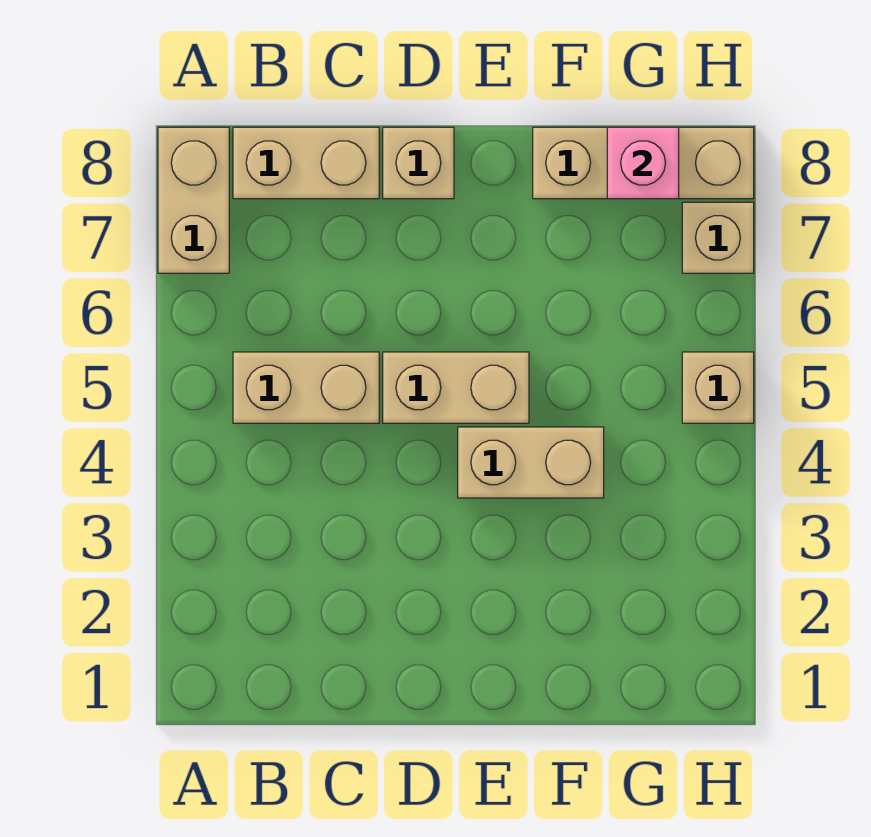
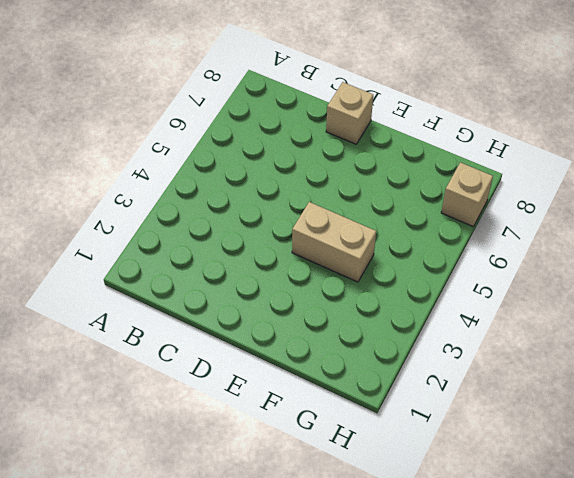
none -> tan brick A7:A8 level 1
none -> tan brick B5:C5 level 1

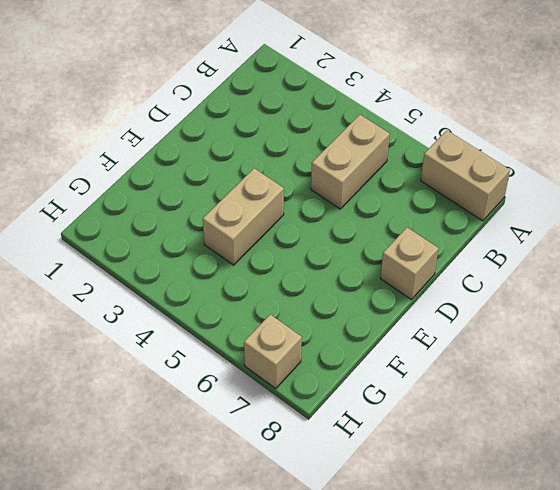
none -> tan brick B8:C8 level 1
none -> tan brick D5:E5 level 1

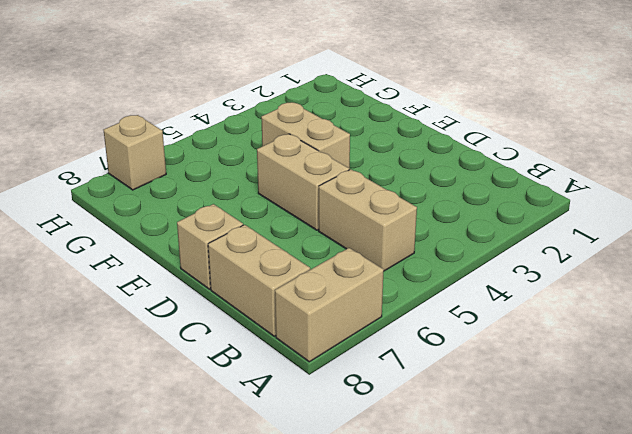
none -> tan brick F8:H8 level 1
none -> tan brick H5 level 1

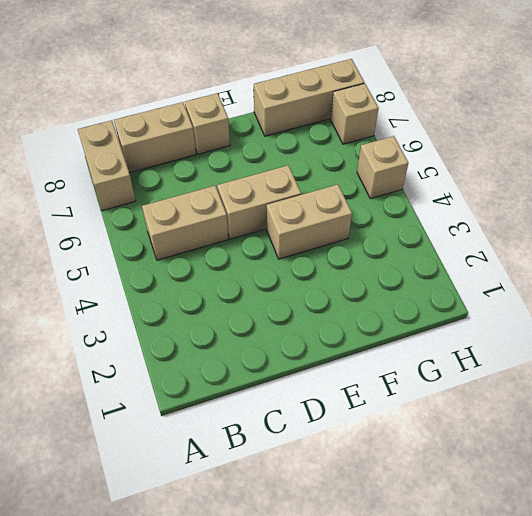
none -> pink brick G8 level 2

